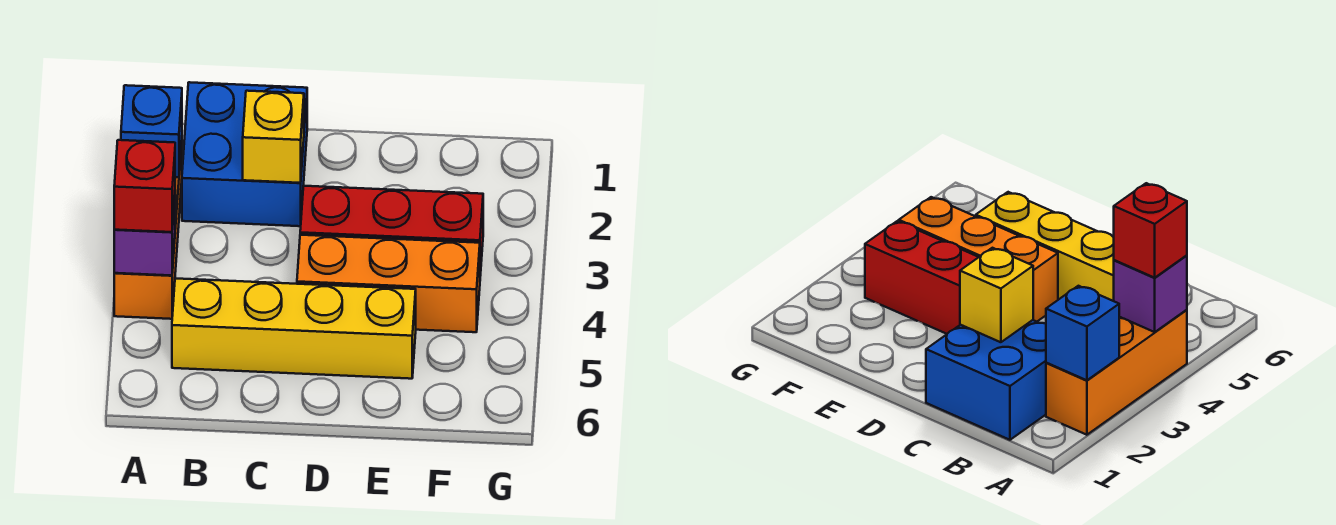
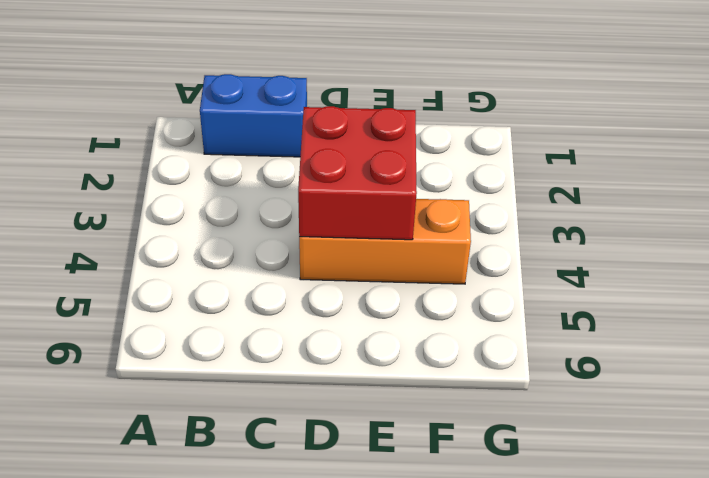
blue brick B1:C1 level 1 -> blue brick B1:C2 level 1
red brick D3:E4 level 2 -> none
none -> orange brick A2:A4 level 1
none -> yellow brick B5:E5 level 1

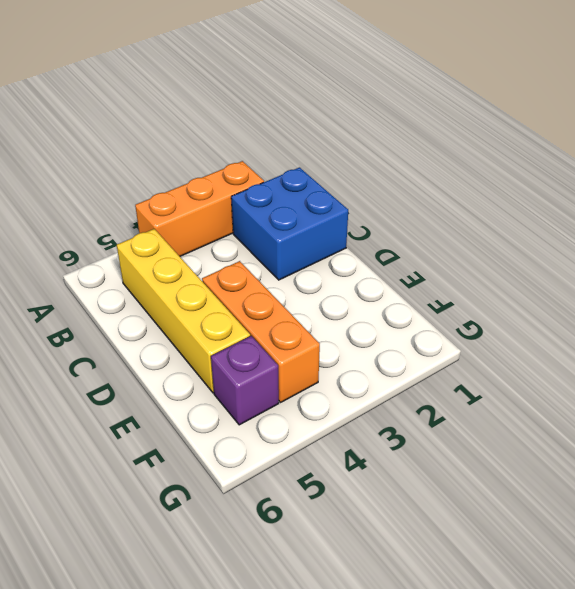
purple brick F5 level 1 -> purple brick A4 level 2
none -> red brick D3:F3 level 1
none -> blue brick A2 level 2

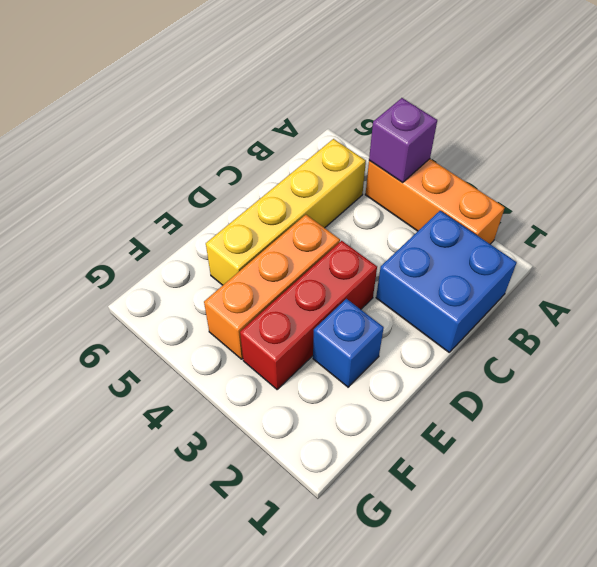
blue brick E2 level 1 -> blue brick A2 level 2
none -> yellow brick C2 level 2
none -> red brick A4 level 3

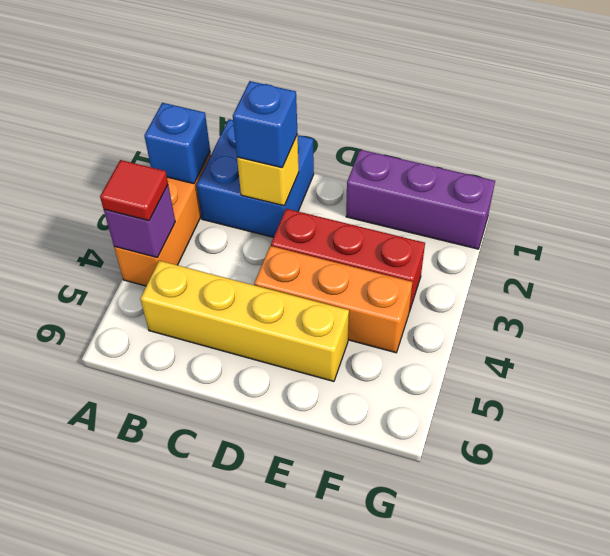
red tile A4 level 3 -> red brick A4 level 3
blue brick C2 level 3 -> none
purple brick E1:G1 level 1 -> none

